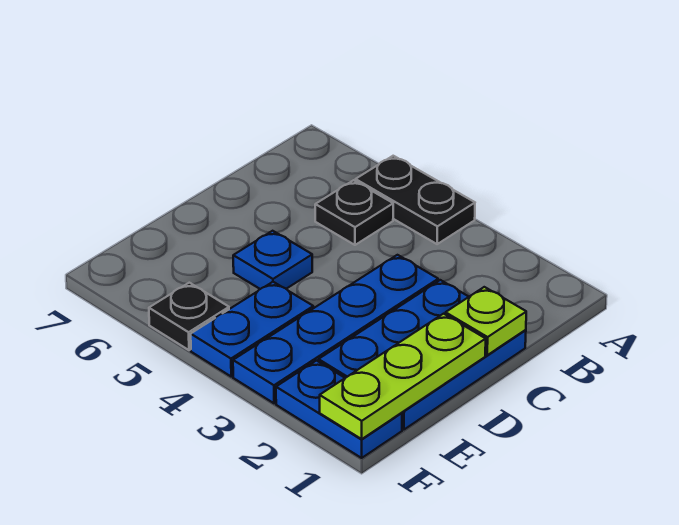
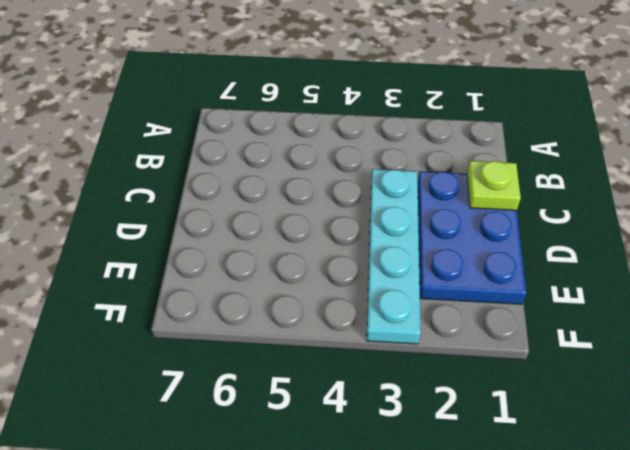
cyan plate C3:F3 level 1 -> blue plate C3:F3 level 1
none -> black plate A4:A5 level 1
none -> black plate B5 level 1

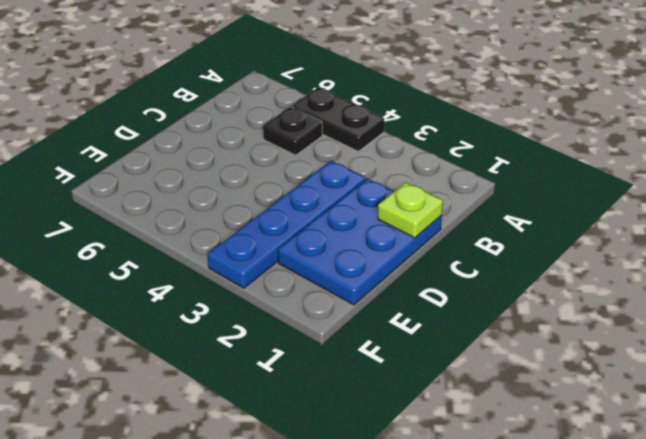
none -> blue plate D5 level 1
none -> blue plate E4:F4 level 1

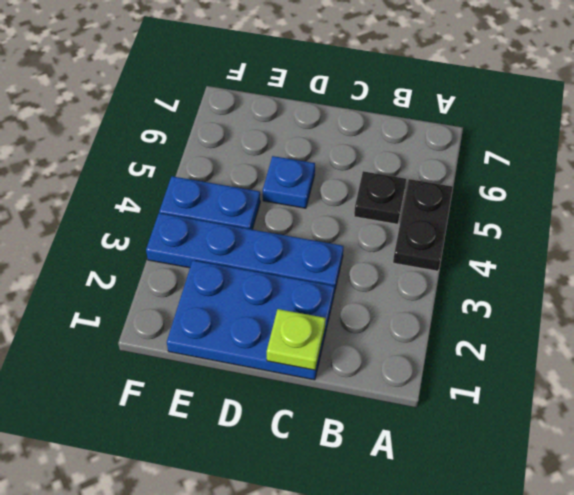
none -> blue plate F1:F2 level 1
none -> black plate F5 level 1

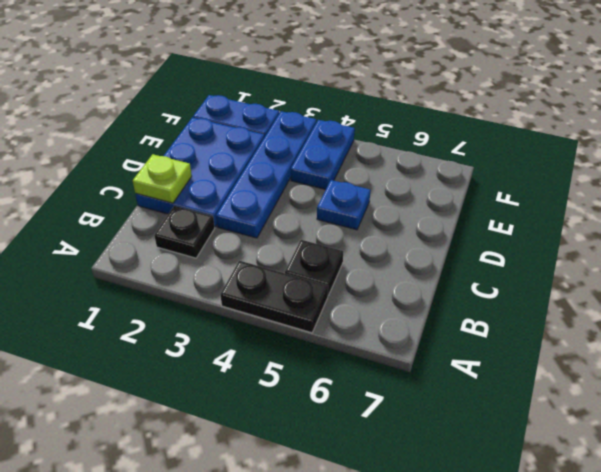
black plate B2 level 1 -> black plate F5 level 1
none -> lime plate D1:F1 level 2

